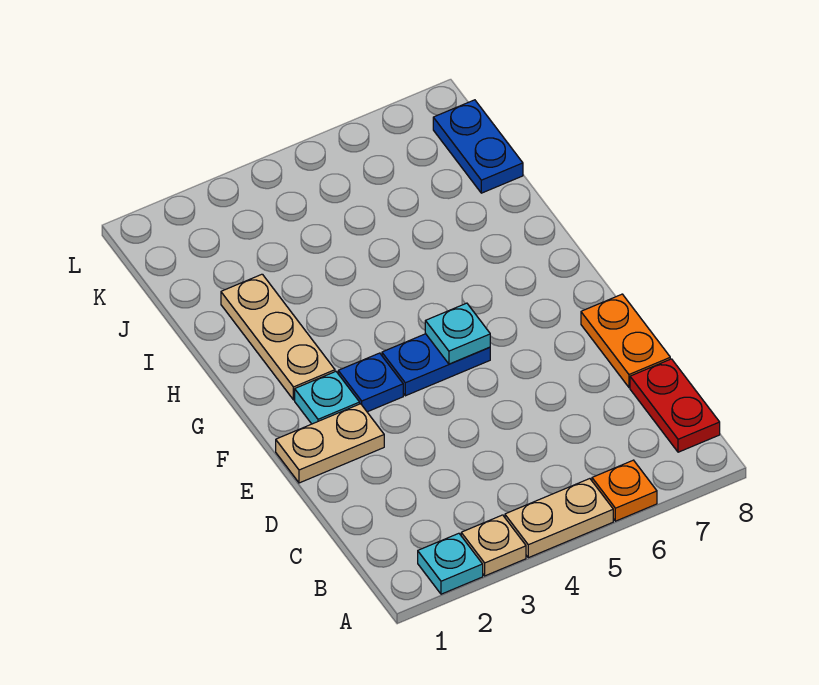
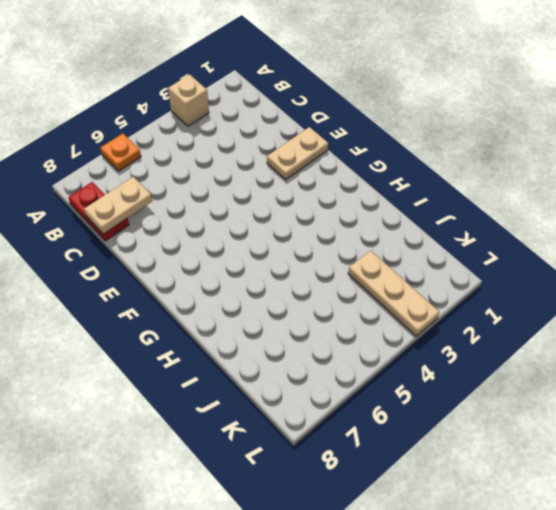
tan brick A3 level 1 -> tan plate A3 level 1
tan plate C7:C8 level 2 -> tan plate A4:A5 level 1
tan plate J3:L3 level 1 -> tan plate G2:I2 level 1
none -> cyan plate A2 level 1
none -> orange plate D8:E8 level 1
none -> cyan plate F2 level 1

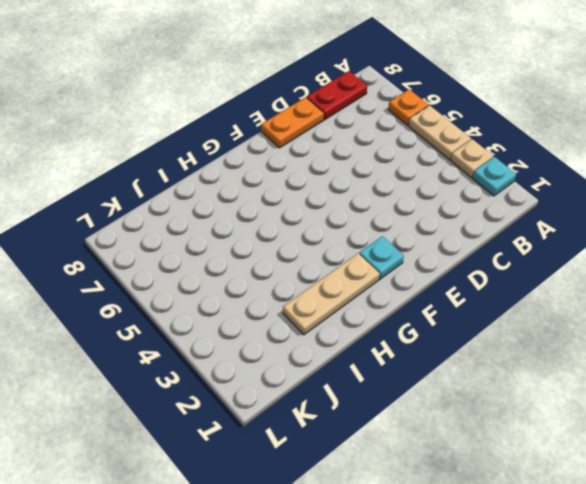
none -> tan plate E1:E2 level 1
none -> blue plate F3 level 1
none -> blue plate F4:F5 level 1

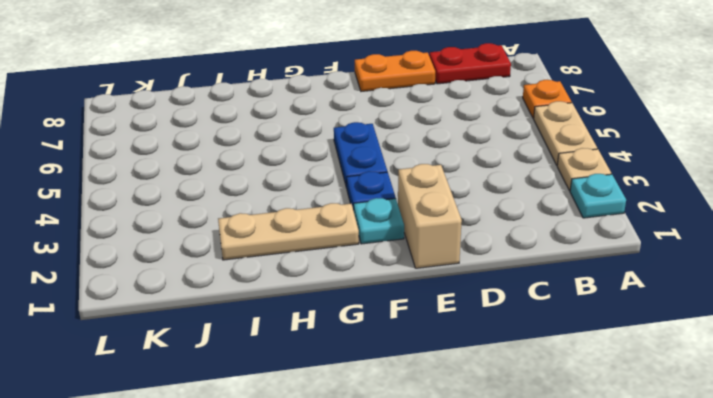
tan brick E1:E2 level 1 -> tan plate E1:E2 level 1
none -> blue plate J8:K8 level 1
none -> cyan plate F5 level 2

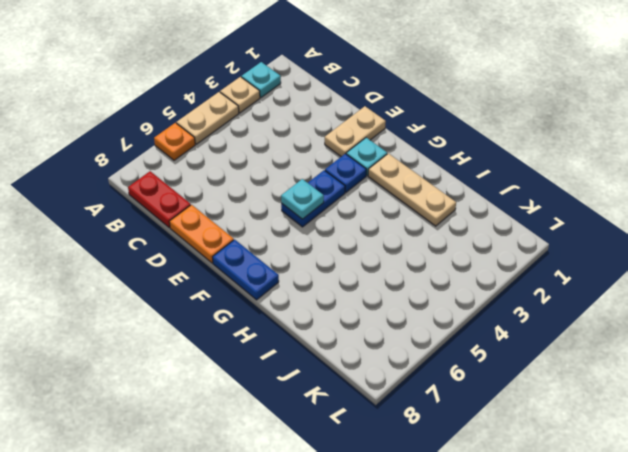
blue plate F8:G8 level 1 -> blue plate J8:K8 level 1

